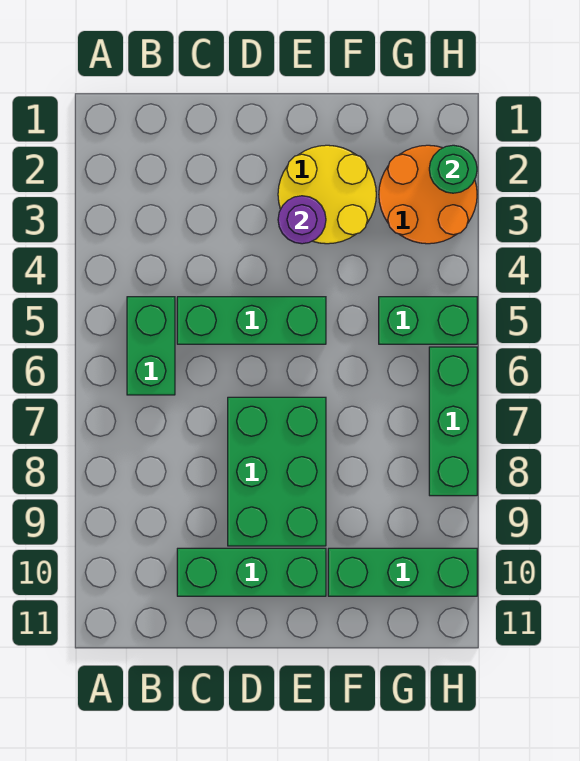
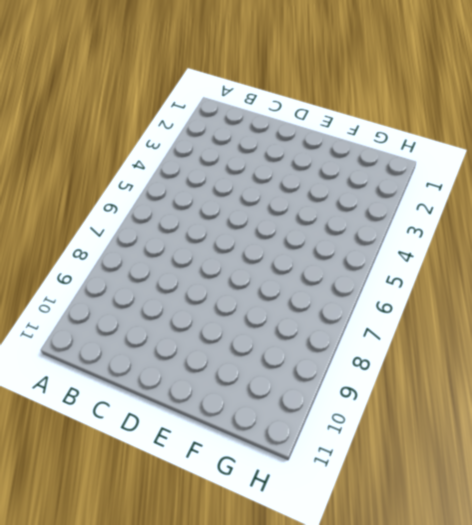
none -> green brick B5:B6 level 1
none -> green brick C5:E5 level 1

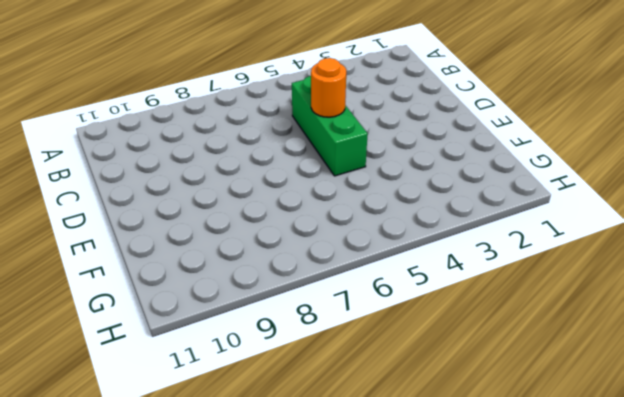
orange round brick D5 level 2 -> none
none -> green brick B5:B6 level 1
none -> green brick C10:E10 level 1

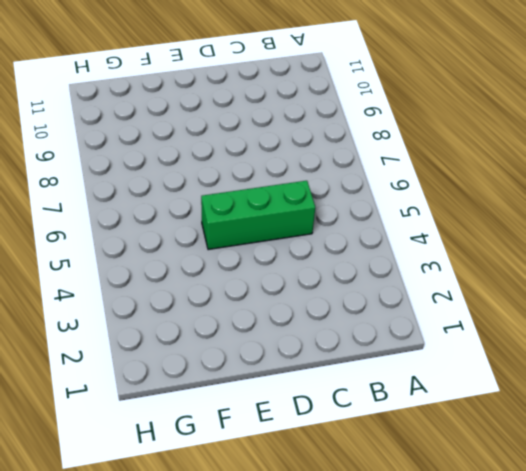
none -> green brick B5:B6 level 1
none -> green brick C10:E10 level 1

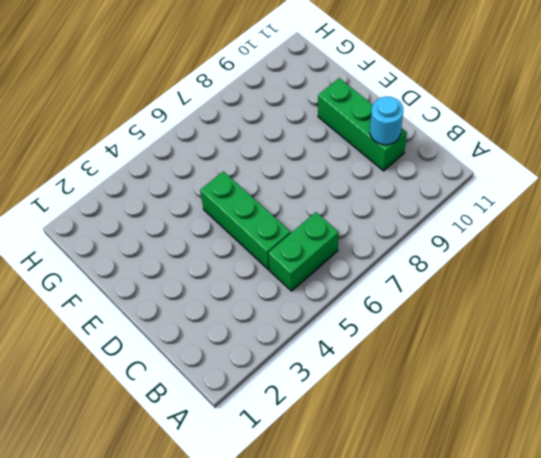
cyan round brick C10 level 2 -> none
none -> green brick D7:E9 level 1
none -> yellow round brick E2:F3 level 1

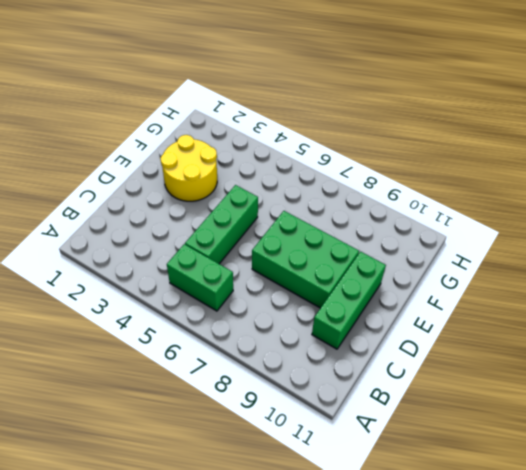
none -> green brick F10:H10 level 1
none -> orange round brick G2:H3 level 1

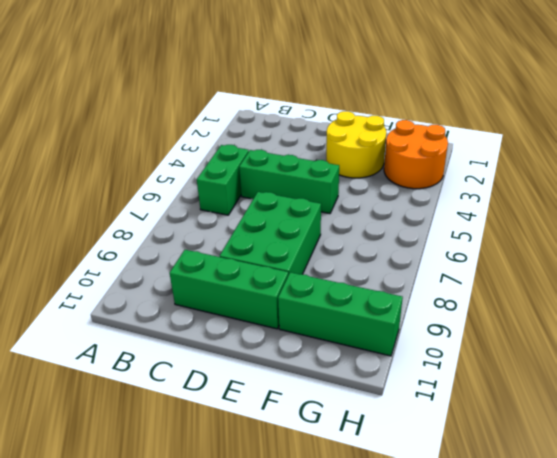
none -> green brick G5:H5 level 1
none -> green brick H6:H8 level 1

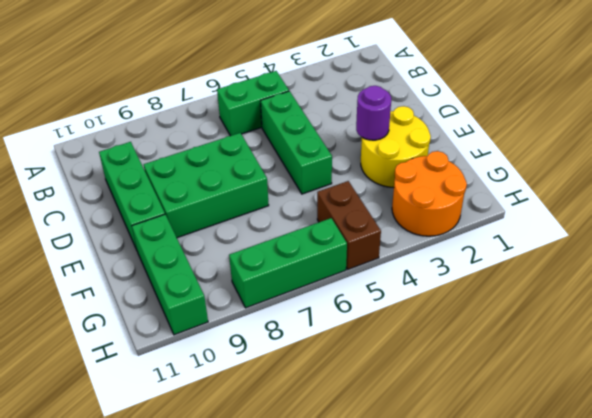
brown brick G5:H5 level 1 -> green brick G5:H5 level 1
none -> green round brick H2 level 2

